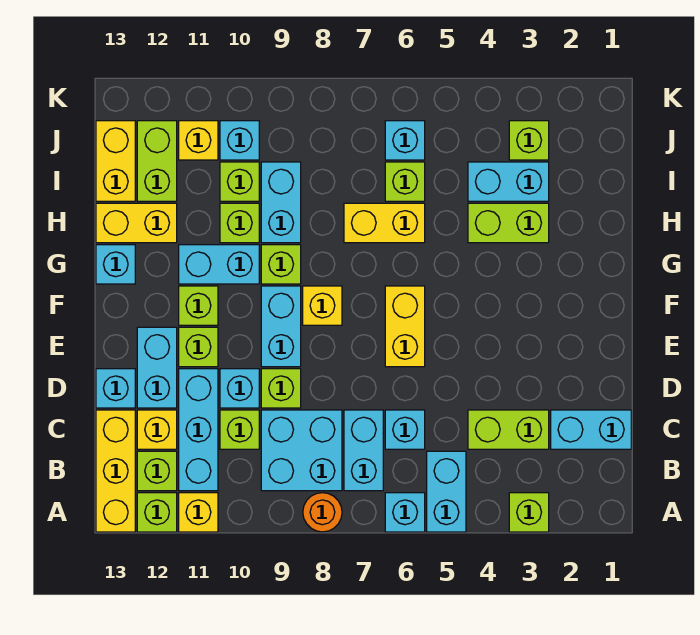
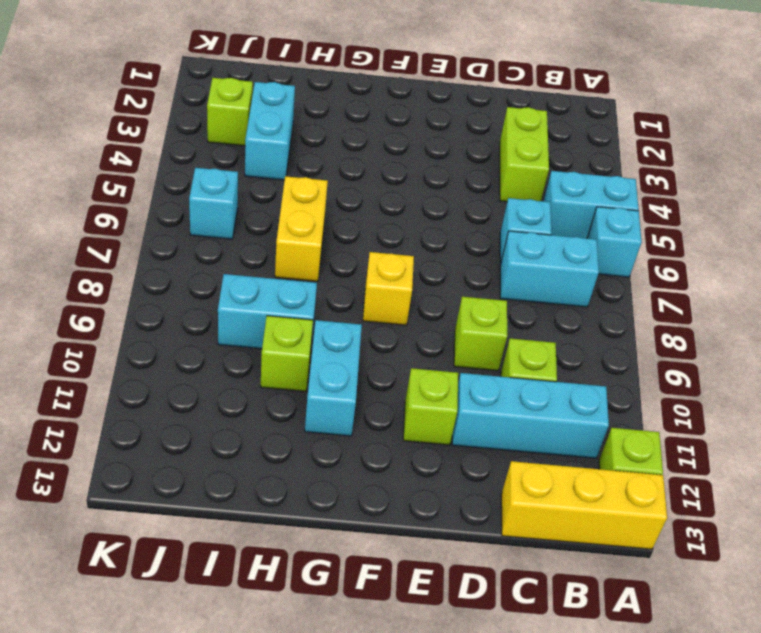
none -> lime brick A3 level 1
none -> orange round brick A8 level 1
none -> yellow brick A11 level 1
none -> cyan brick B8:C9 level 1

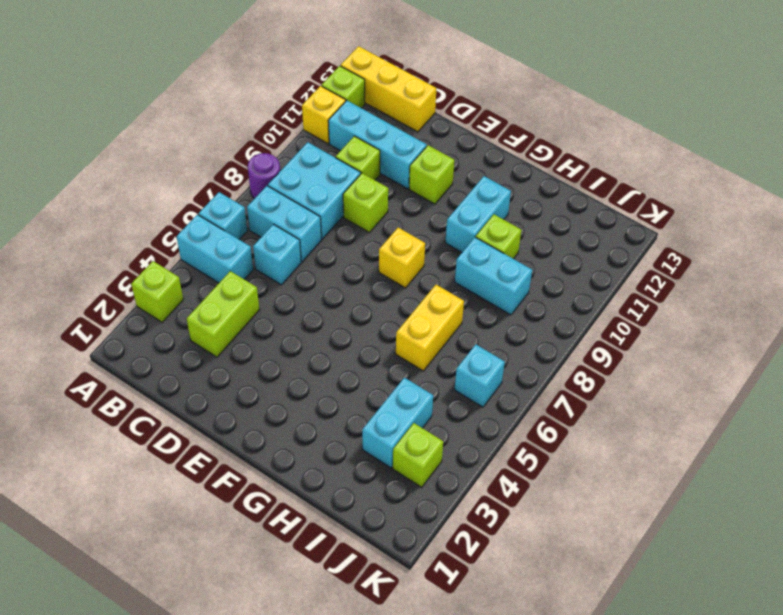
purple round brick A8 level 1 -> orange round brick A8 level 1
none -> lime brick B12 level 1
none -> cyan brick C1:C2 level 1
none -> yellow brick C12 level 1
none -> cyan brick D10 level 1

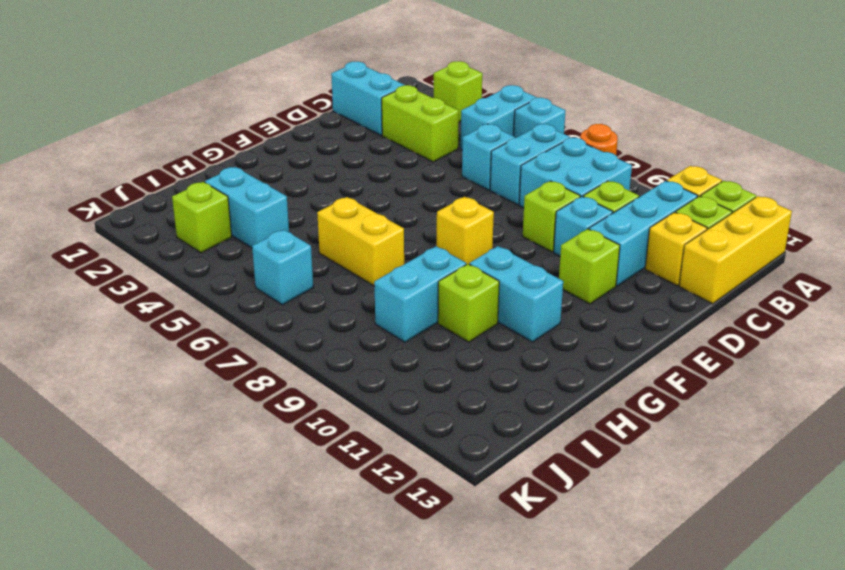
none -> cyan brick D12:E12 level 1
none -> cyan brick D13 level 1
none -> yellow brick E6:F6 level 1
none -> cyan brick E9:F9 level 1

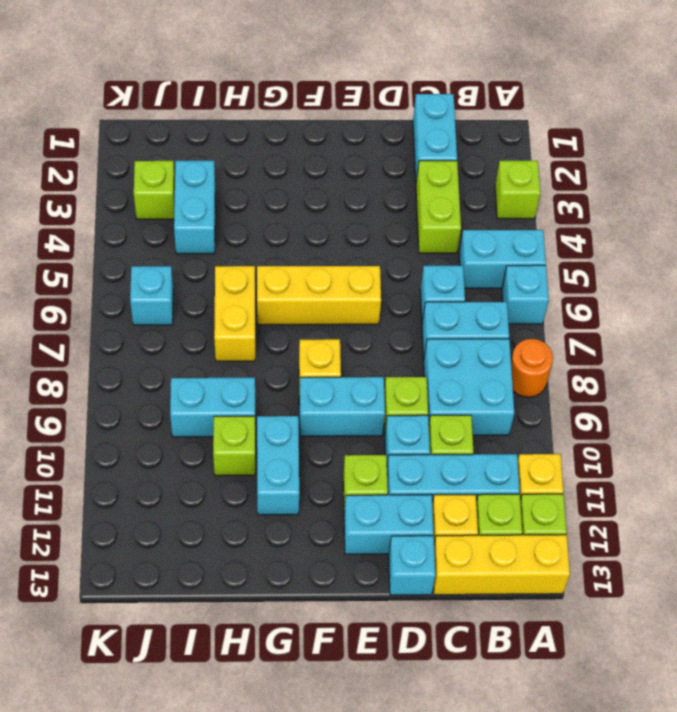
yellow brick E6:G6 level 1 -> yellow brick E6:F6 level 1
none -> lime brick F11 level 1
none -> lime brick G9 level 1
none -> cyan brick G13 level 1
none -> lime brick H3:H4 level 1

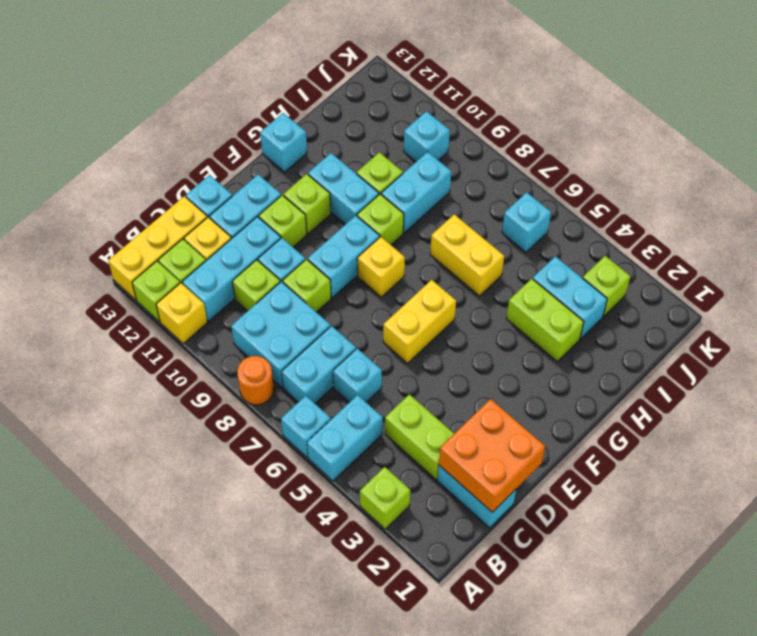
orange brick C1:D2 level 2 -> none
none -> yellow brick H12:H13 level 1
none -> lime brick I6 level 1
none -> lime brick I10 level 1
none -> lime brick I12:J12 level 1

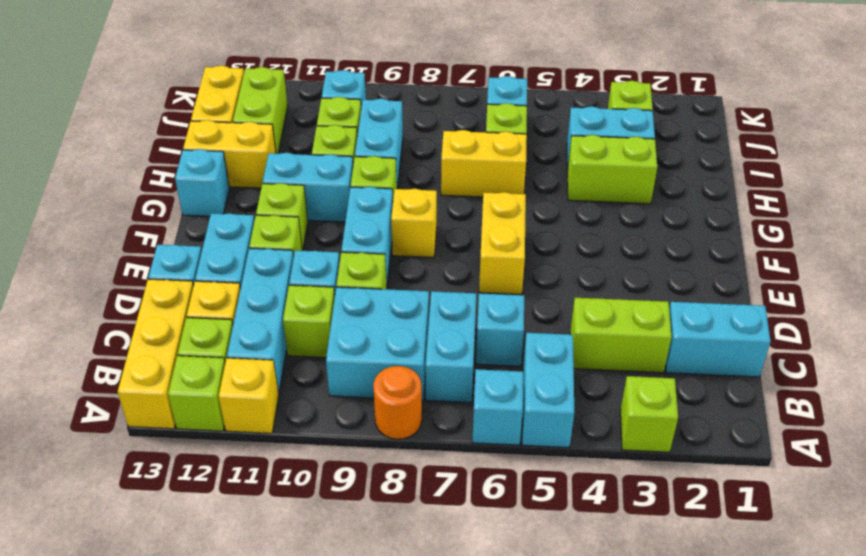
none -> yellow brick J11 level 1

